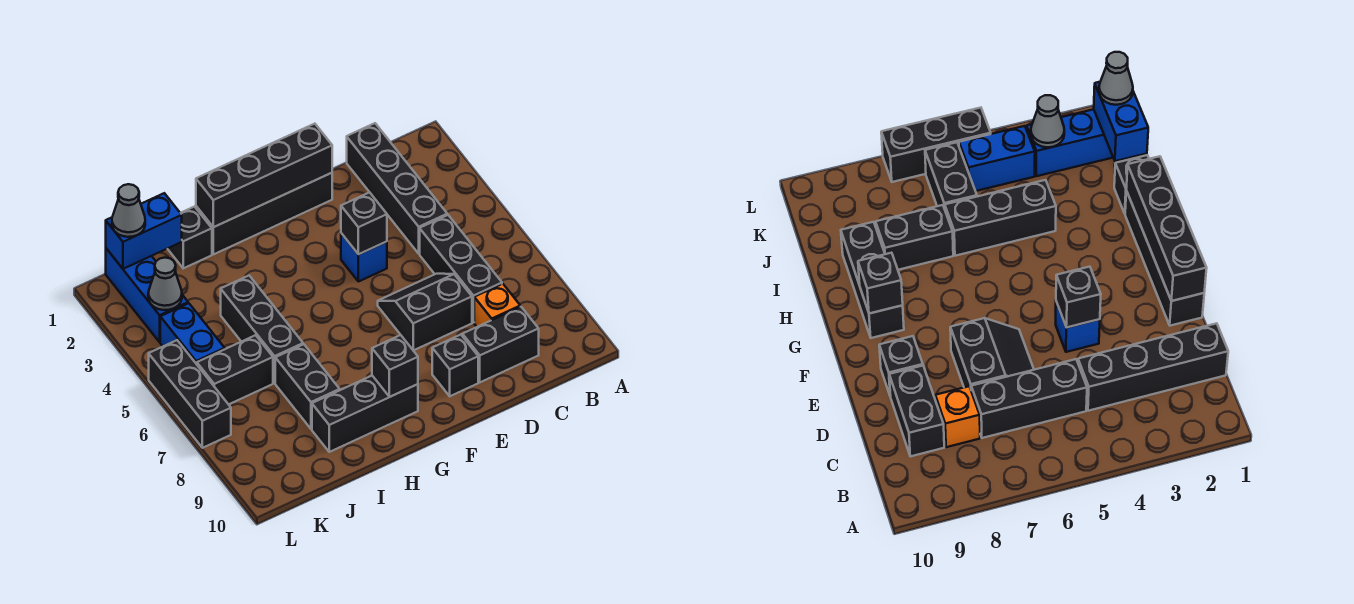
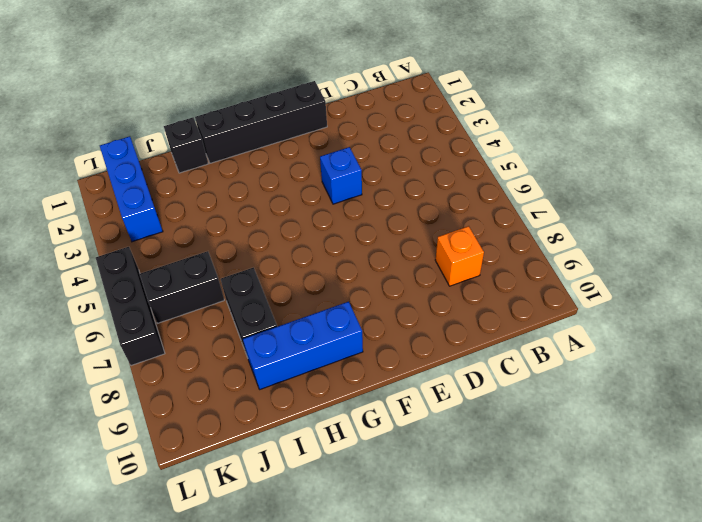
blue brick G9:I9 level 1 -> black brick G9:I9 level 1
none -> black brick C1:C4 level 1
none -> black brick C5:C7 level 1
none -> black brick C9:D9 level 1

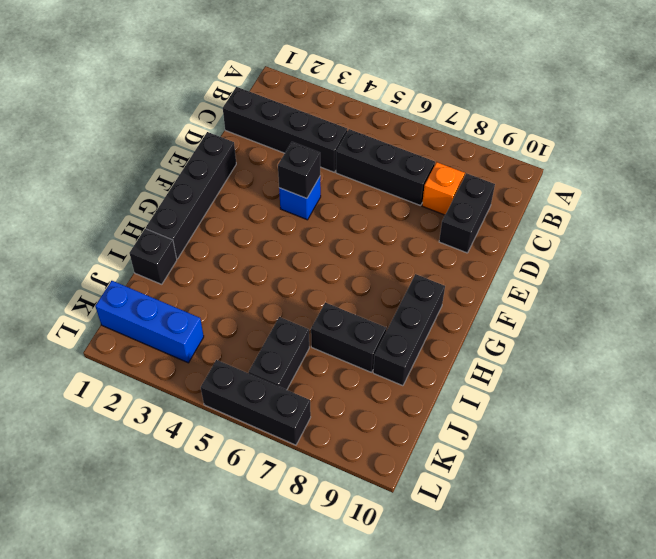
none -> black slope D6:E7 level 1 top 7
none -> black brick E9 level 1
none -> black brick I4:I6 level 1

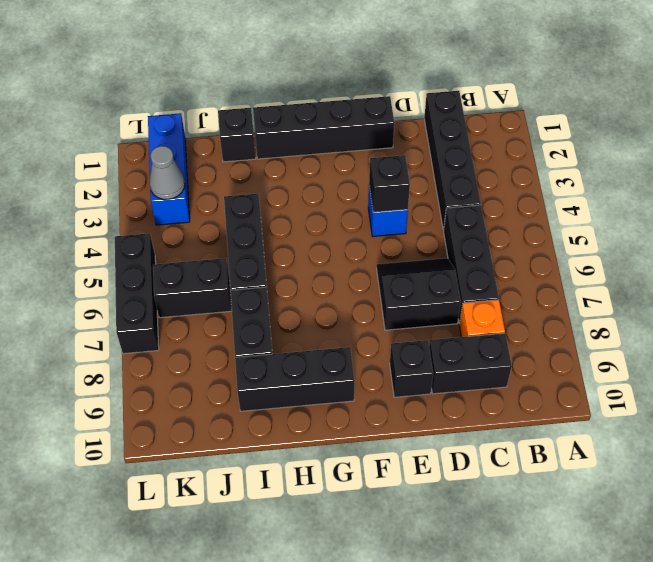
none -> blue brick K4:K5 level 1
none -> black brick E1:H1 level 2
none -> black brick G9 level 2

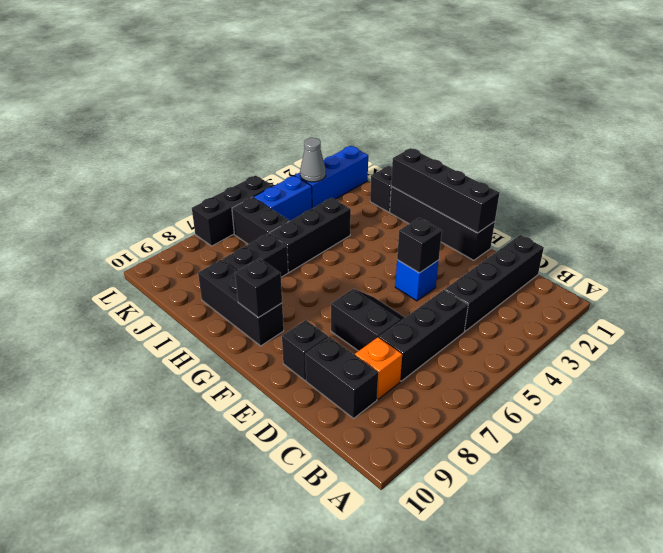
none -> blue brick J1:K1 level 2
none -> grey cone K1 level 3

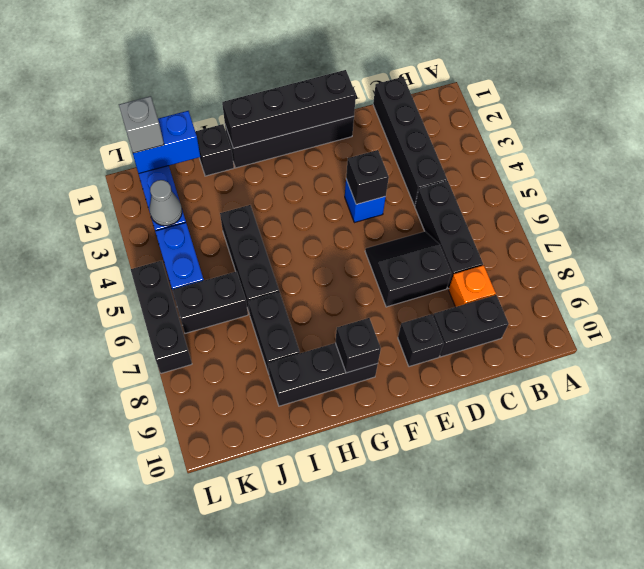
grey brick K1 level 3 -> grey cone K1 level 3

